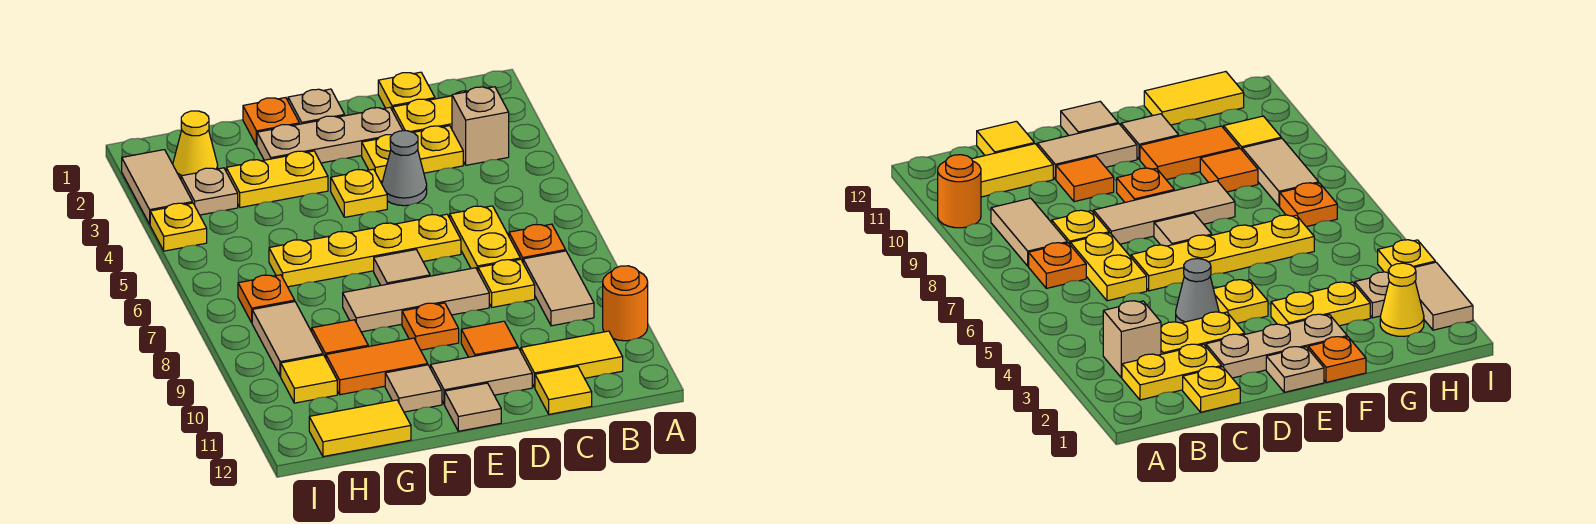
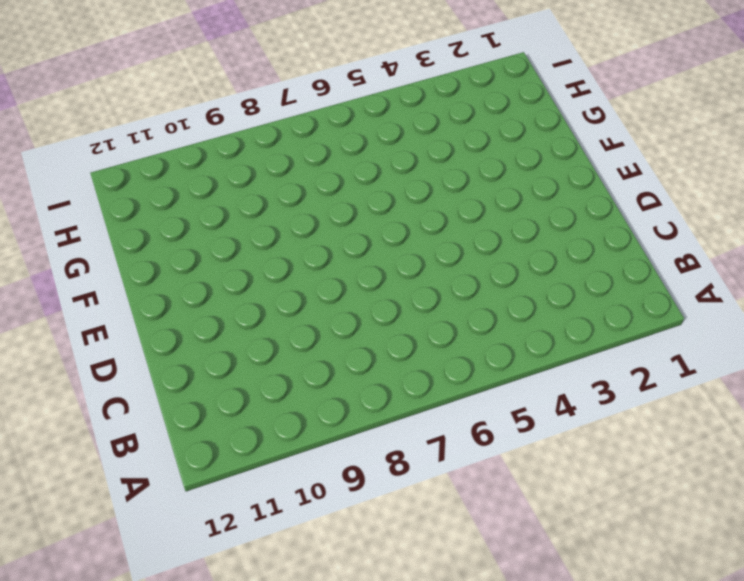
none -> orange round brick A10 level 1
none -> yellow plate B2:C2 level 1
none -> tan brick B3 level 1
none -> orange plate B7 level 1

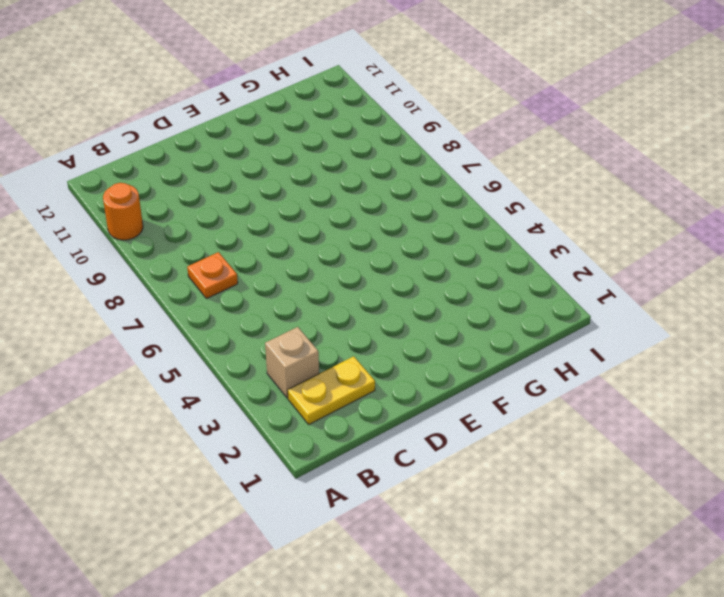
none -> tan tile B8:B9 level 1
none -> yellow tile B11:C11 level 1
none -> yellow plate C1 level 1
none -> yellow plate C3:D3 level 1

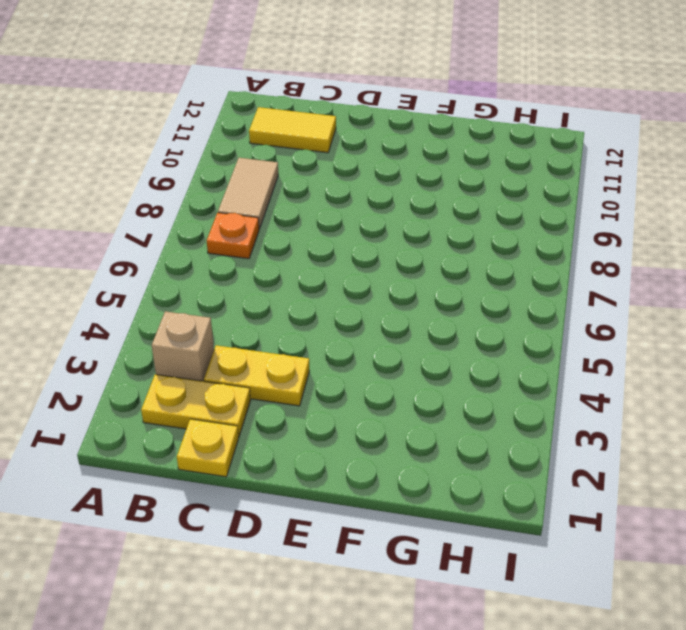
none -> orange round brick A10 level 1
none -> yellow plate C6:C7 level 1
none -> yellow plate C8 level 1
none -> yellow tile C12 level 1

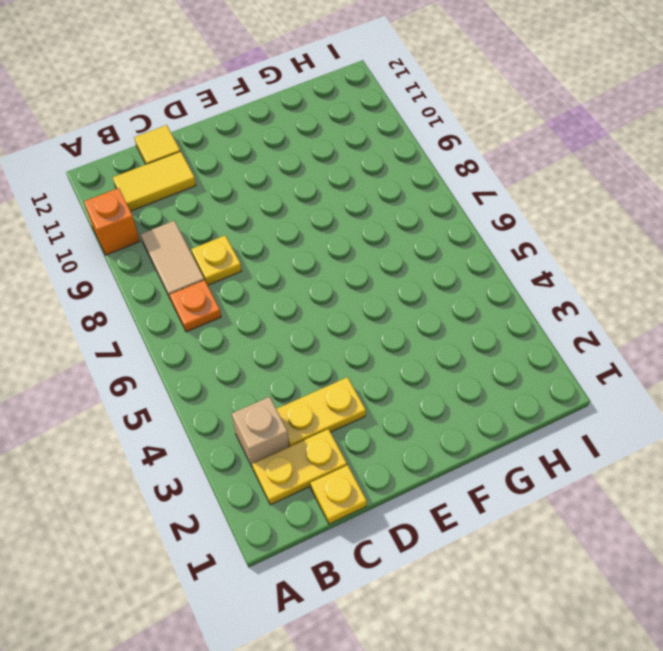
orange brick A10 level 1 -> orange round brick A10 level 1
none -> yellow plate C6:C7 level 1
none -> tan plate D2:F2 level 1
none -> grey cone D4 level 1
none -> yellow plate D6:G6 level 1

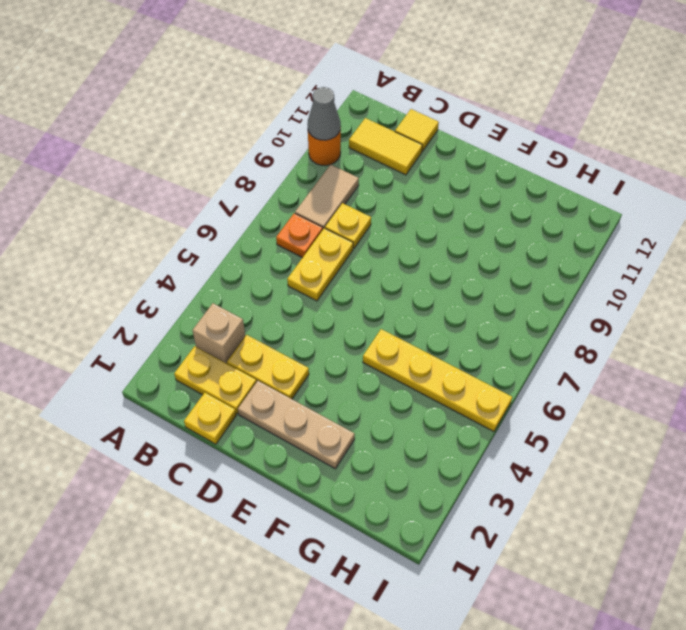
grey cone A10 level 2 -> grey cone D4 level 1
yellow plate F5:I5 level 1 -> yellow plate D6:G6 level 1
none -> tan tile D8:F8 level 1
none -> orange tile D10 level 1
none -> tan tile D11:E11 level 1
none -> tan plate E1 level 1

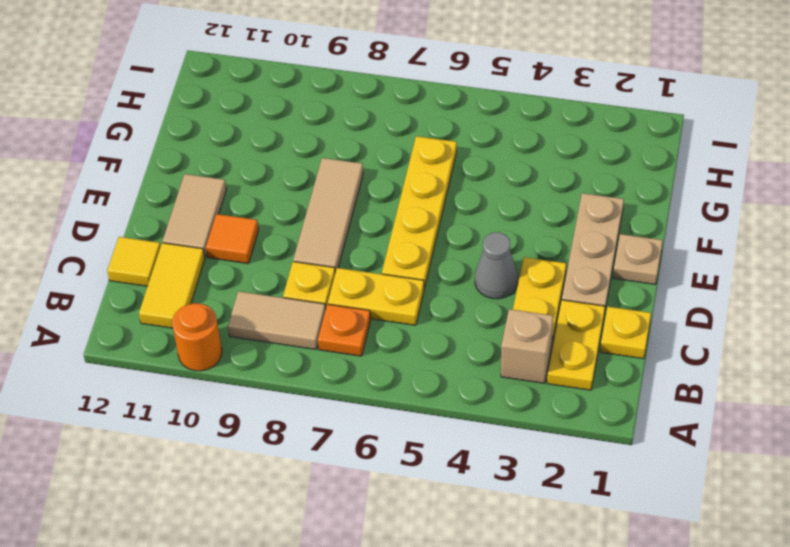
none -> yellow plate E4 level 1
none -> tan tile E7 level 1
none -> orange plate E9 level 1
none -> tan tile E12 level 1

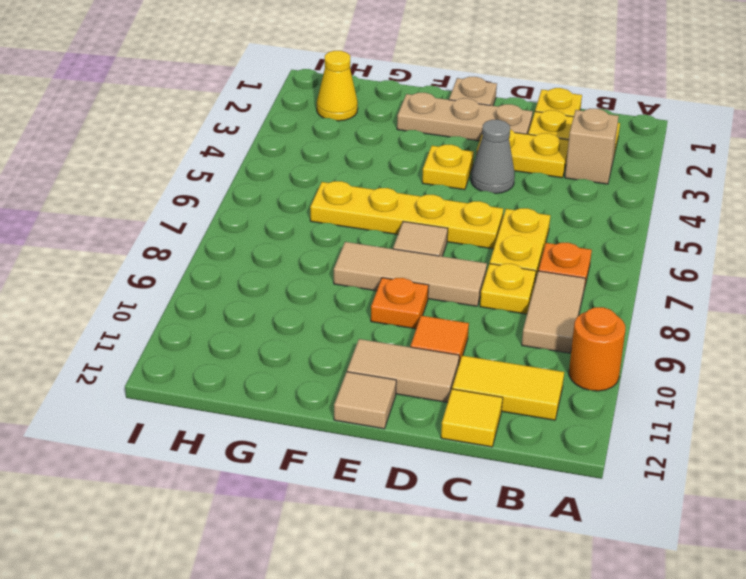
none -> orange plate F1 level 1
none -> yellow plate F3:G3 level 1
none -> orange tile F10:G10 level 1
none -> tan tile F11 level 1

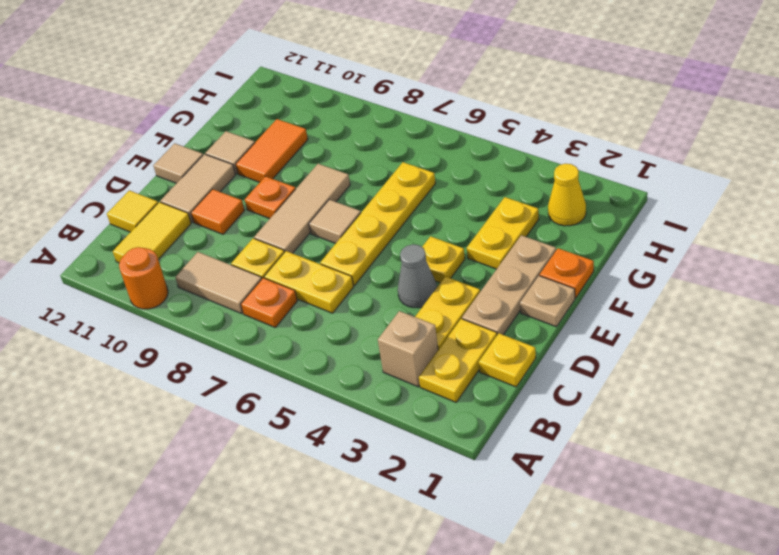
none -> orange tile G9 level 1
none -> yellow tile G12:H12 level 1
none -> tan plate H3 level 1
none -> orange plate H7 level 1

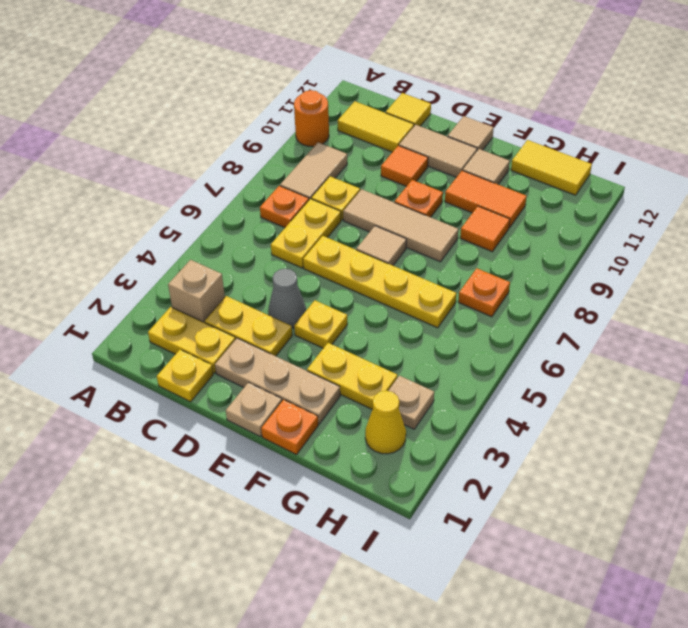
none -> tan tile H8:H9 level 1
none -> yellow tile H10 level 1
none -> tan tile I2:I3 level 1
none -> yellow plate I4 level 1

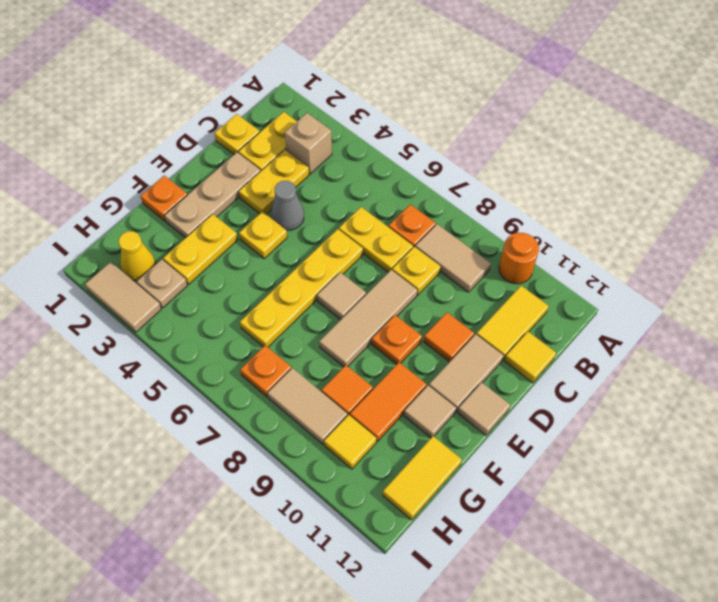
none -> tan plate E1 level 1
none -> yellow plate I4 level 1

